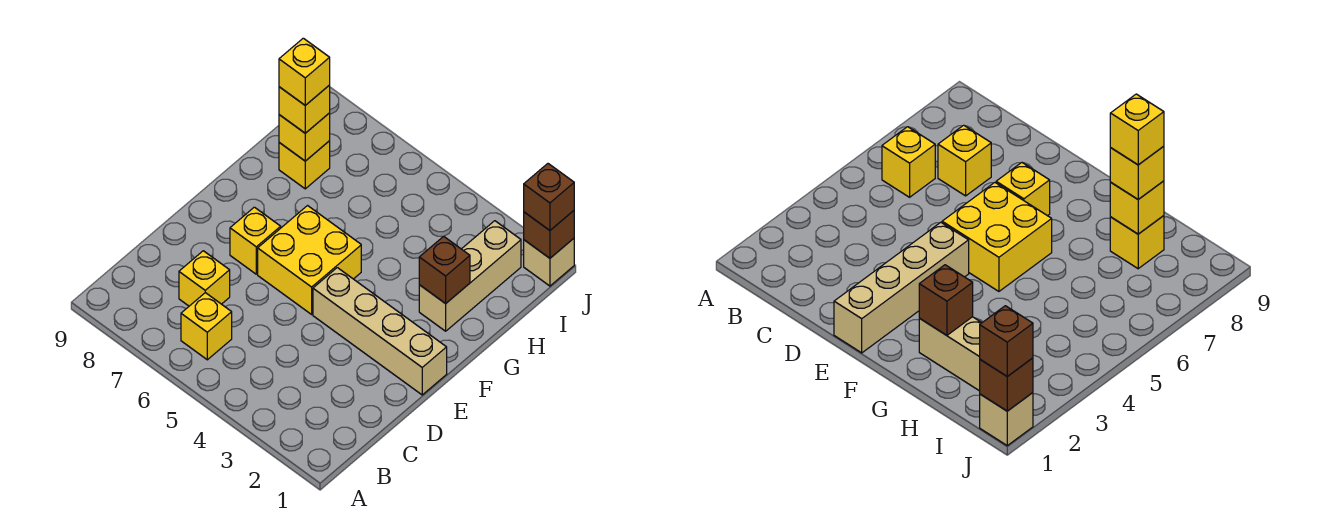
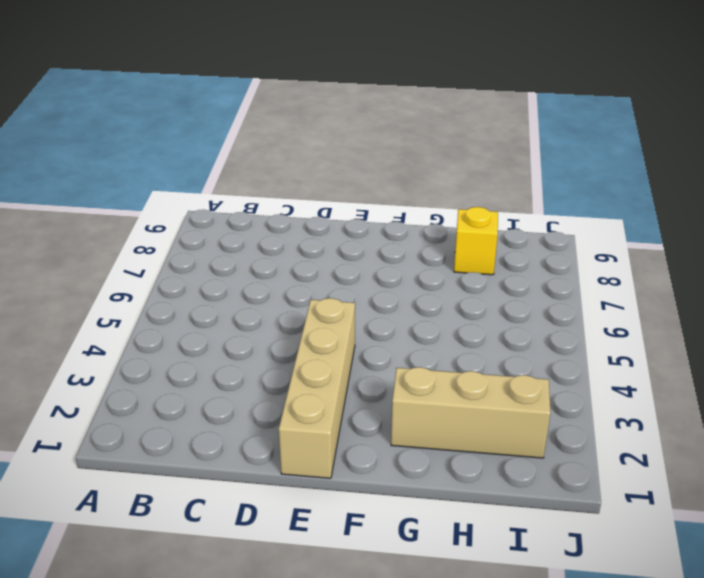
none -> yellow brick B6 level 1
none -> yellow brick C7 level 1
none -> yellow brick E5:F6 level 1

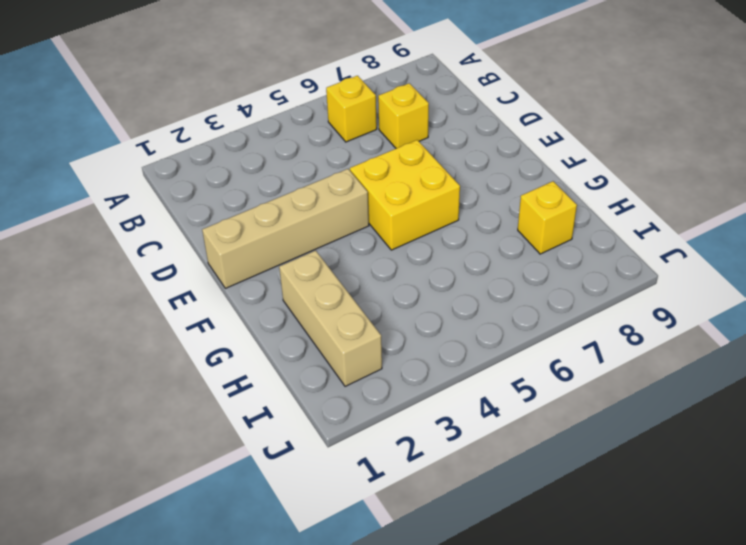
none -> yellow brick E7 level 1
none -> tan brick J1 level 1
none -> brown brick G2 level 2

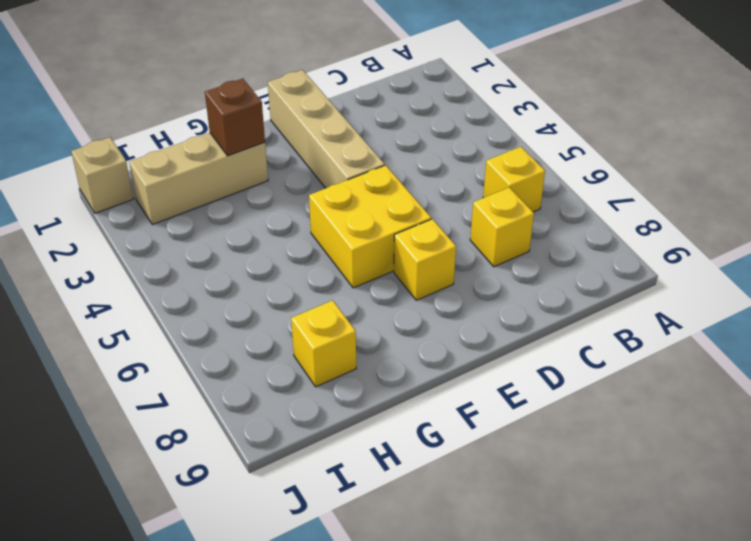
none -> yellow brick H8 level 2
none -> brown brick J1 level 2
none -> yellow brick H8 level 3

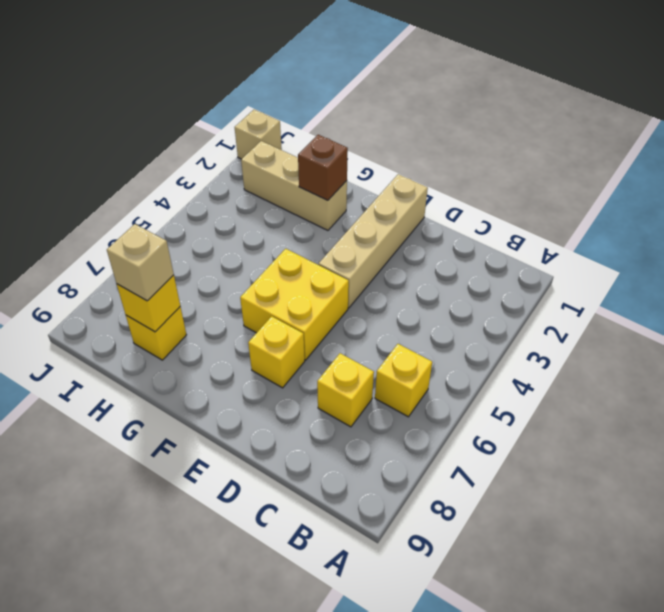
tan brick H8 level 3 -> yellow brick H8 level 3
none -> brown brick J1 level 2
none -> brown brick J1 level 3
none -> yellow brick H8 level 4

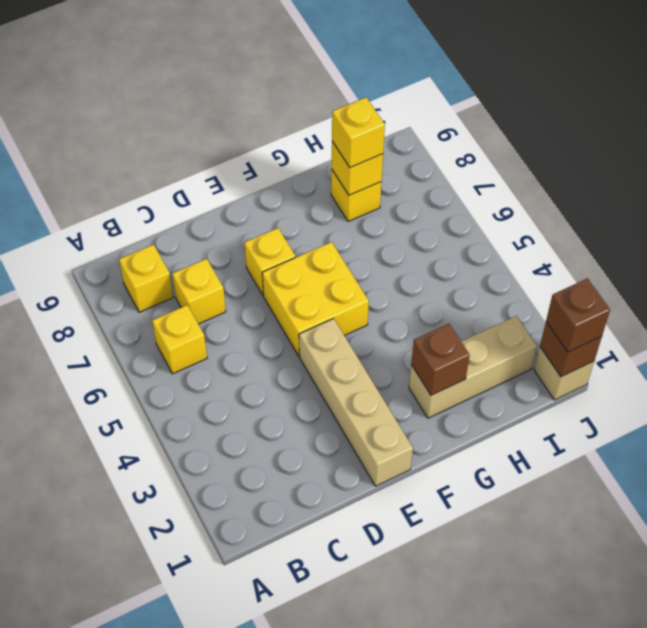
yellow brick B8 level 1 -> yellow brick H8 level 4

